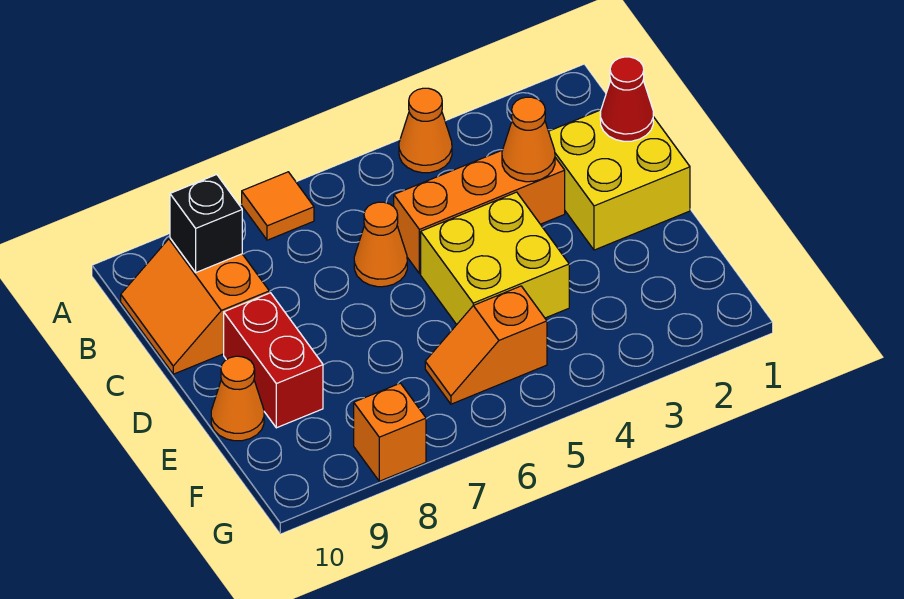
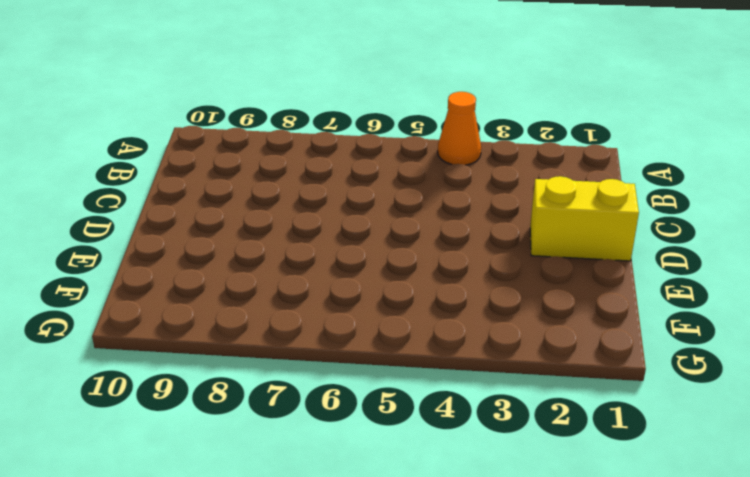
yellow brick D1:D2 level 1 -> yellow brick C1:D2 level 1
none -> orange tile A7 level 1
none -> orange slope B9:C10 level 1 top 9
none -> orange brick C3:C5 level 1

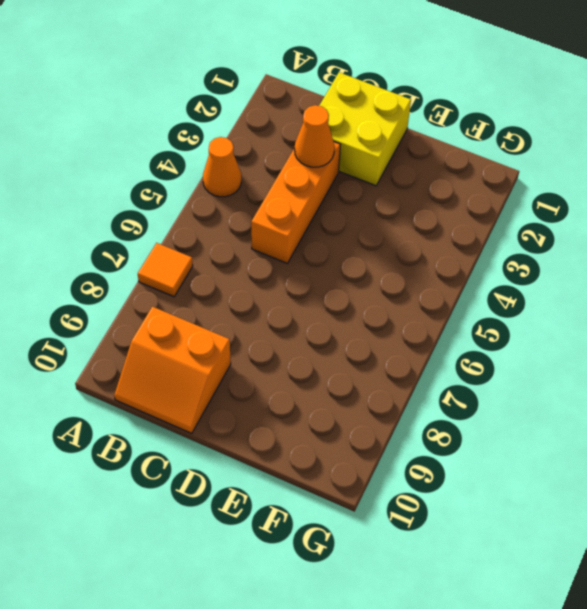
none -> orange cone C6 level 1
none -> yellow brick D4:E5 level 1
none -> red brick D9:E9 level 1

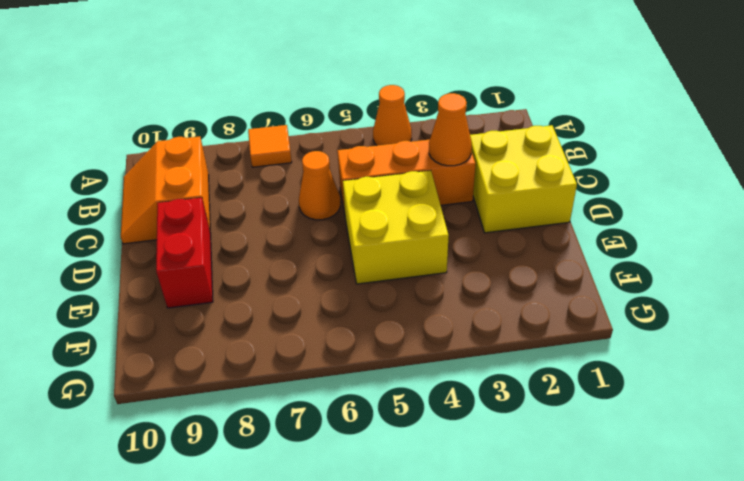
none -> orange cone E10 level 1
none -> orange slope F5:F6 level 1 top 5
none -> orange brick G8 level 1

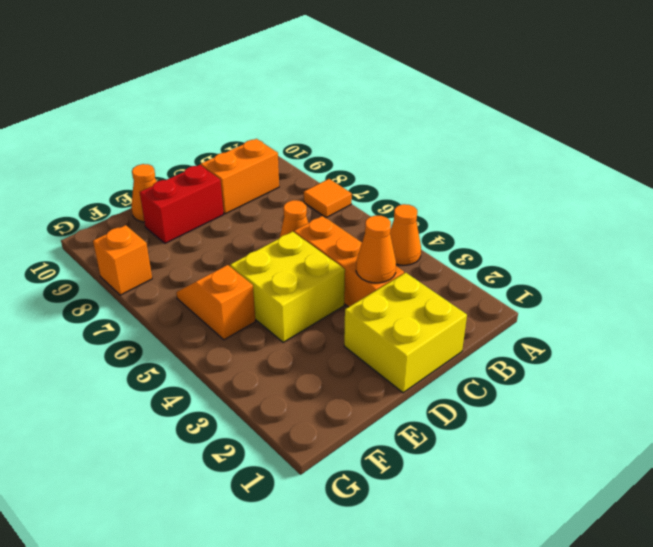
none -> black brick B9 level 2
none -> red cone C1 level 2

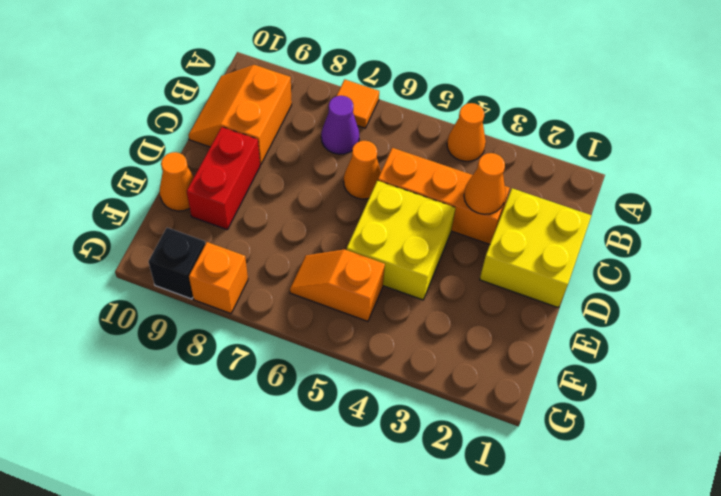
purple cone B7 level 1 -> none
black brick G9 level 1 -> black brick B9 level 2
none -> red cone C1 level 2

